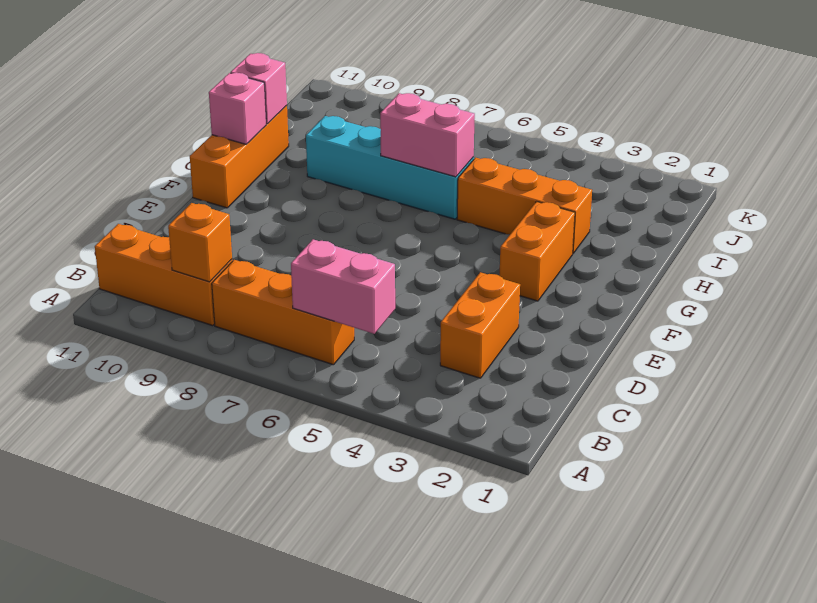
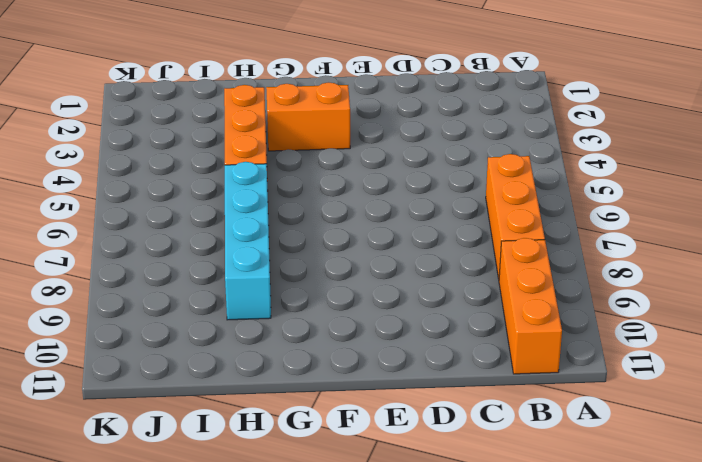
none -> orange brick C3:D3 level 1
none -> orange brick F11:H11 level 1
none -> pink brick B5:B6 level 2

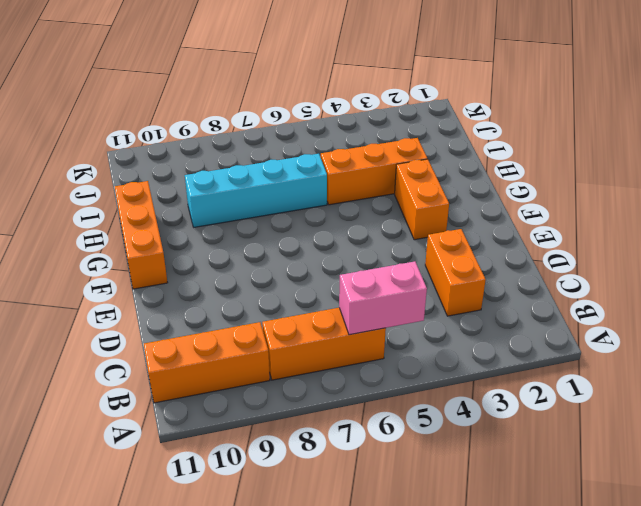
none -> orange brick B9 level 2
none -> pink brick G11 level 2
none -> pink brick H6:H7 level 2

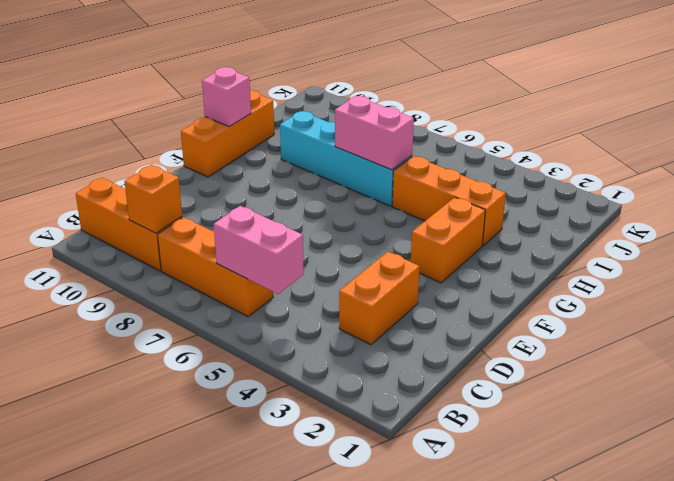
none -> pink brick H11 level 2

